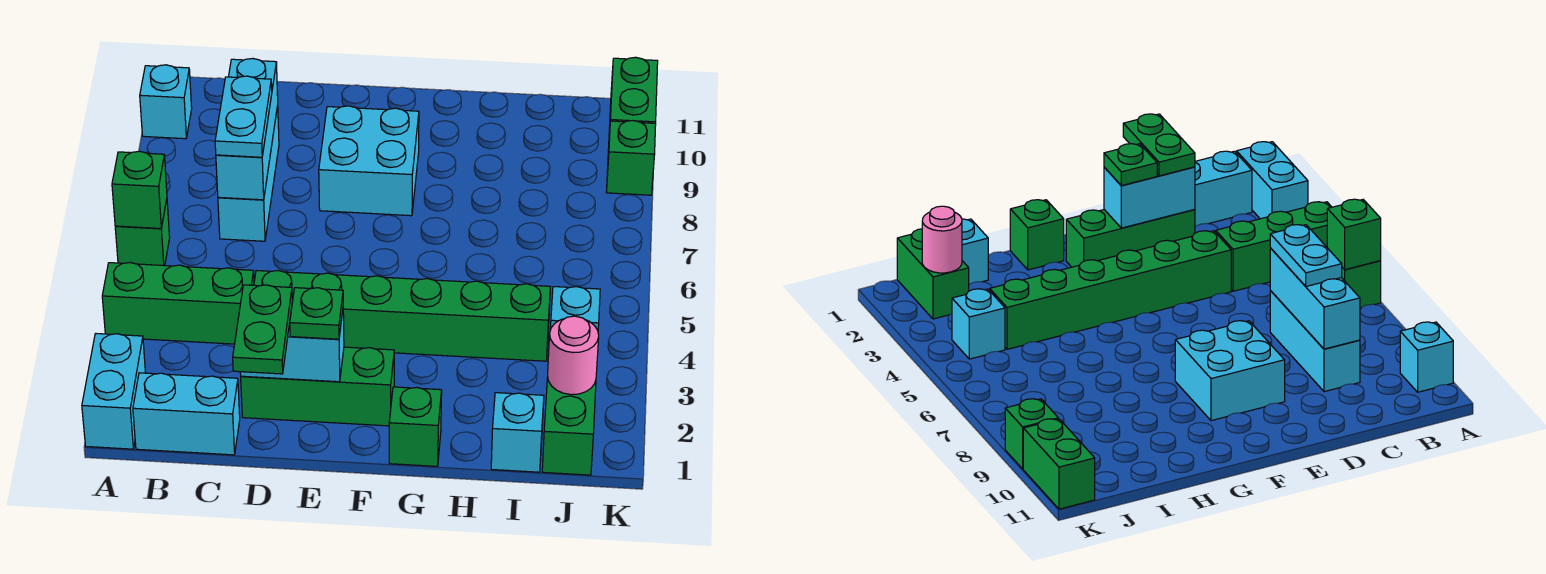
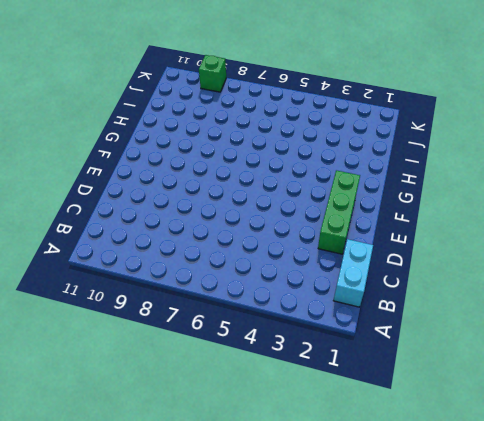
none -> cyan brick A1:A2 level 1
none -> green brick A4:C4 level 1
none -> green brick A6 level 1

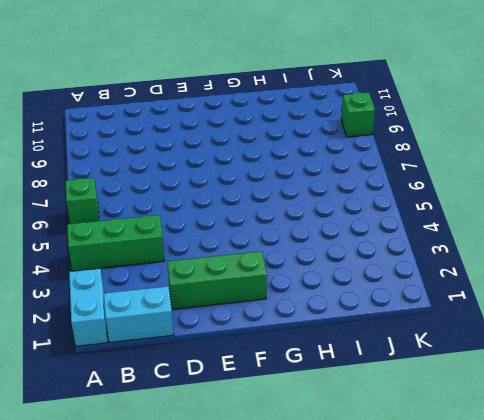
none -> cyan brick A10 level 1
none -> cyan brick C7:C9 level 1
none -> green brick D4:I4 level 1

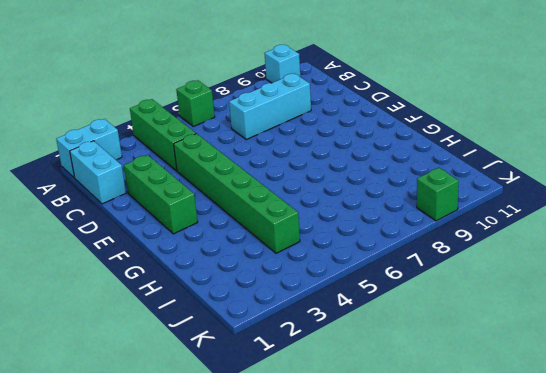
none -> cyan brick E8:F9 level 1
none -> green brick G1 level 1
none -> cyan brick I1 level 1

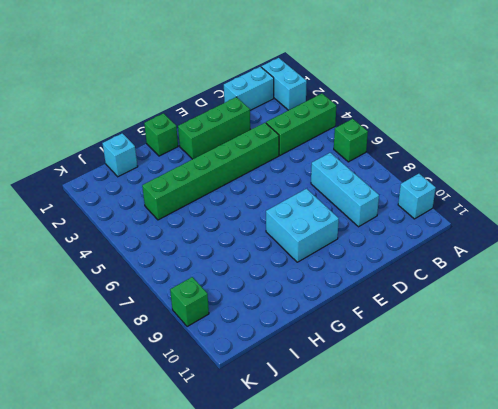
none -> green brick J1:J2 level 1
none -> cyan brick J4 level 1
none -> green brick K10:K11 level 1

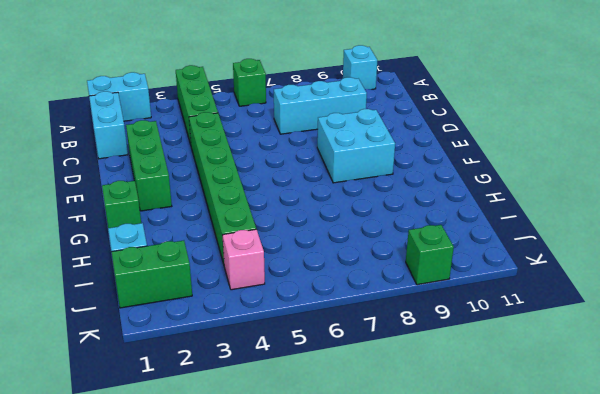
pink brick J4 level 1 -> cyan brick J4 level 1
none -> green brick K10:K11 level 1
none -> green brick A6 level 2
none -> cyan brick C7:C9 level 2

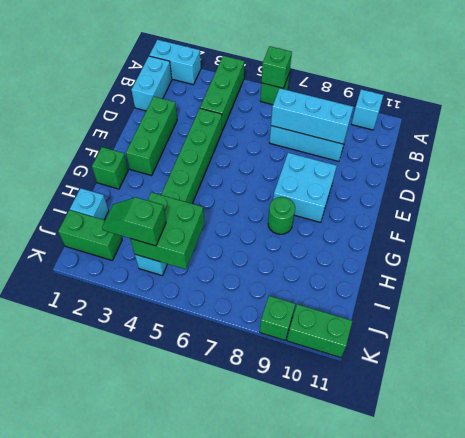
green round brick G8 level 1 -> none
green brick I4:J5 level 2 -> none
green slope J3:J4 level 3 top 4 -> none
none -> cyan brick D2:E2 level 2
none -> pink round brick J2 level 2
none -> cyan plate C7:C8 level 3

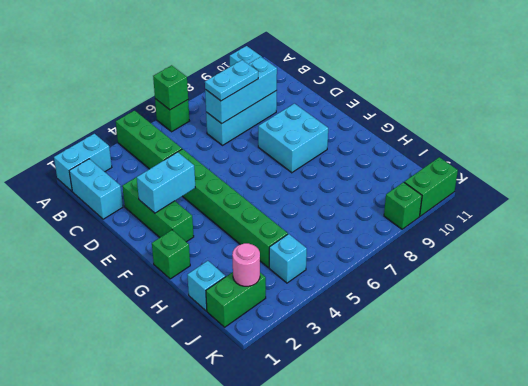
cyan brick E2:E3 level 2 -> cyan brick D2:E2 level 2
none -> green plate D1:D2 level 3
none -> green plate E2 level 3

